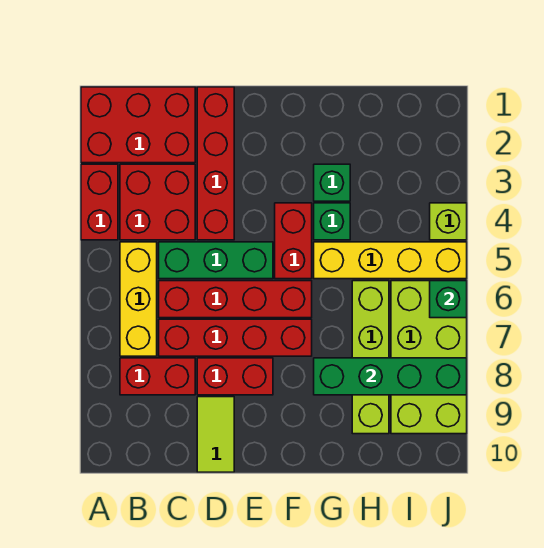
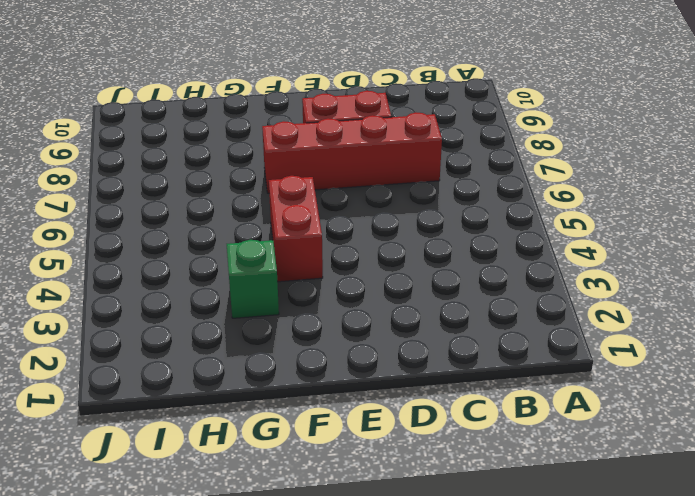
none -> red brick A1:C2 level 1
none -> red brick A3:A4 level 1
none -> red brick B3:C4 level 1

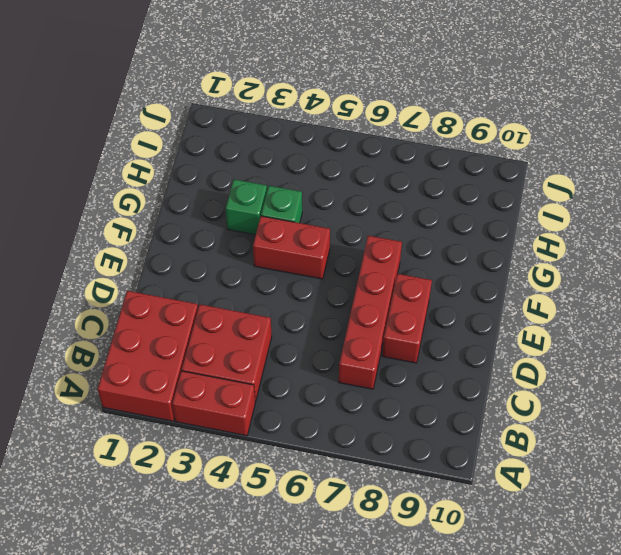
none -> yellow brick B5:B7 level 1
none -> red brick B8:C8 level 1
none -> green brick C5:E5 level 1

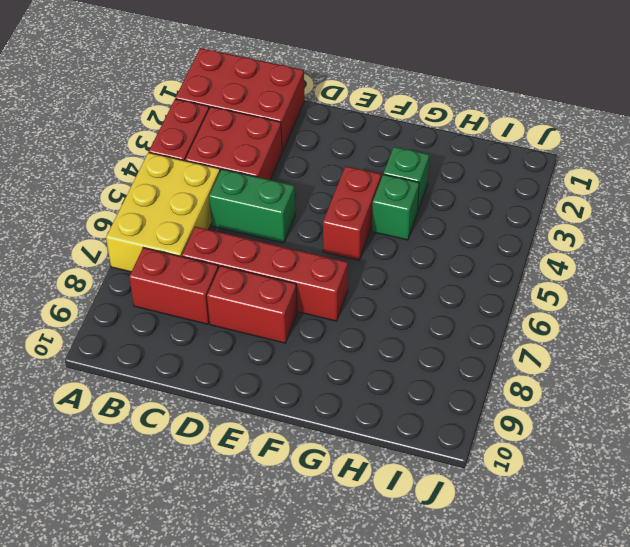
yellow brick A5:B7 level 1 -> yellow brick B5:B7 level 1
green brick C5:D5 level 1 -> green brick C5:E5 level 1
none -> red brick C6:F6 level 1
none -> red brick D1:D4 level 1
none -> lime tile D9:D10 level 1

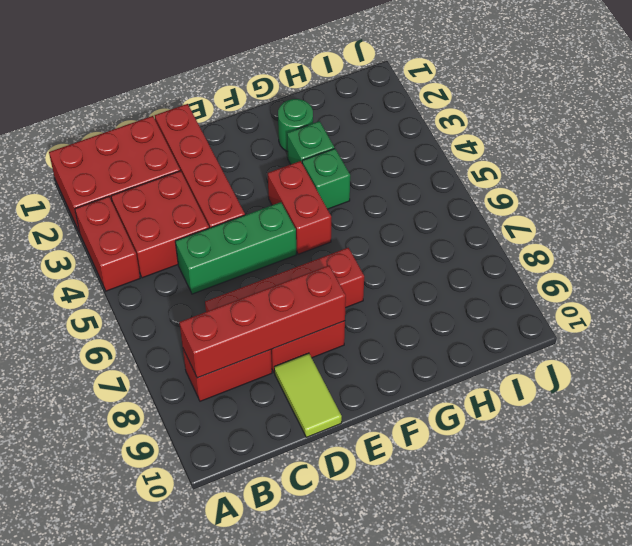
red brick B8:E8 level 2 -> red brick C6:F6 level 1
green round brick G2 level 1 -> none
none -> yellow brick B5:B7 level 1
none -> yellow brick G5:J5 level 1
none -> lime brick H6:H9 level 1

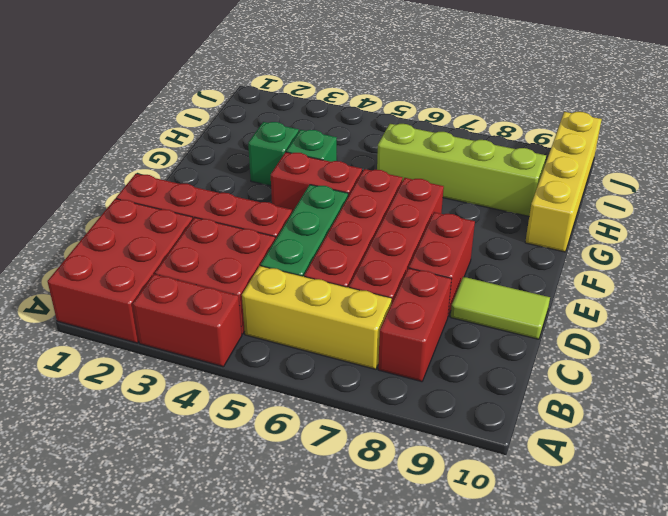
yellow brick G10:J10 level 1 -> yellow brick G5:J5 level 1
none -> lime brick I6:J9 level 1
none -> lime brick J4 level 1
none -> green brick G8:J8 level 2

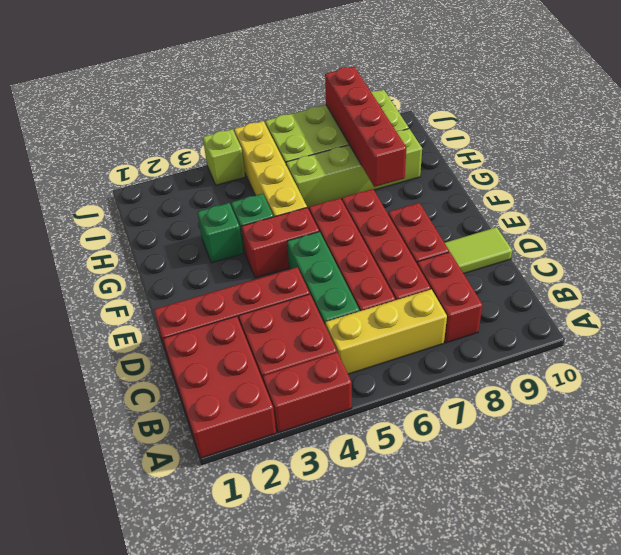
red brick G8:J8 level 2 -> green brick G8:J8 level 2
none -> green brick J6 level 2

